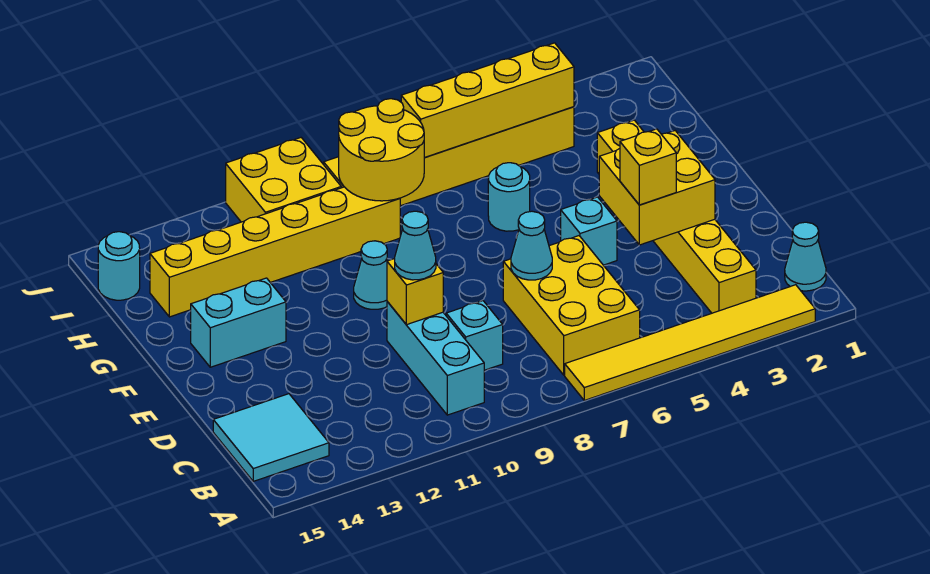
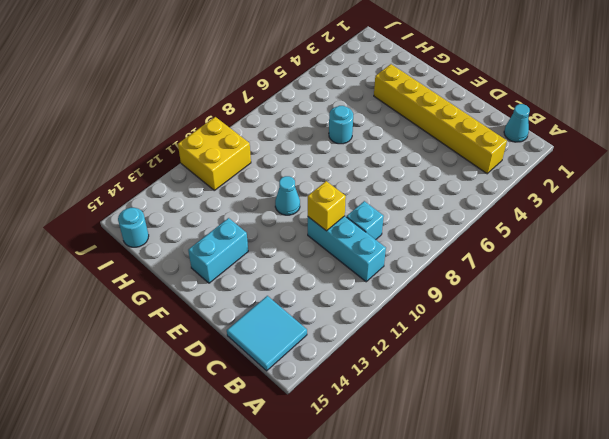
none -> yellow tile A2:A7 level 1
none -> yellow brick B6:D7 level 1
none -> cyan brick E5 level 1

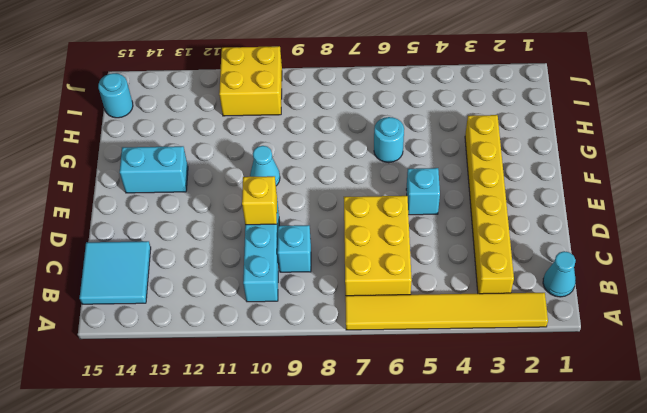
none -> yellow brick H9:H14 level 1
none -> yellow brick I4:I9 level 1
none -> yellow brick D3:E4 level 2

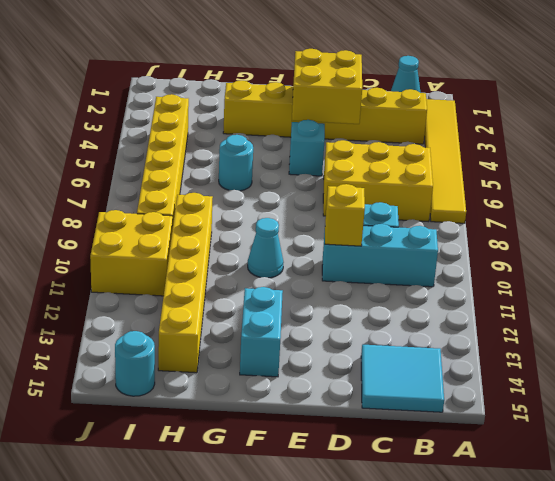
none -> cyan cone D7 level 2
none -> yellow round brick H8:I9 level 2
none -> yellow brick I4:I7 level 2

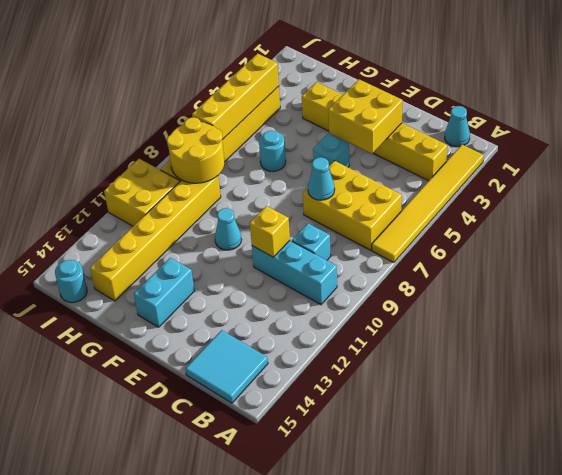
none -> yellow brick D4 level 3
none -> cyan cone D10 level 3

